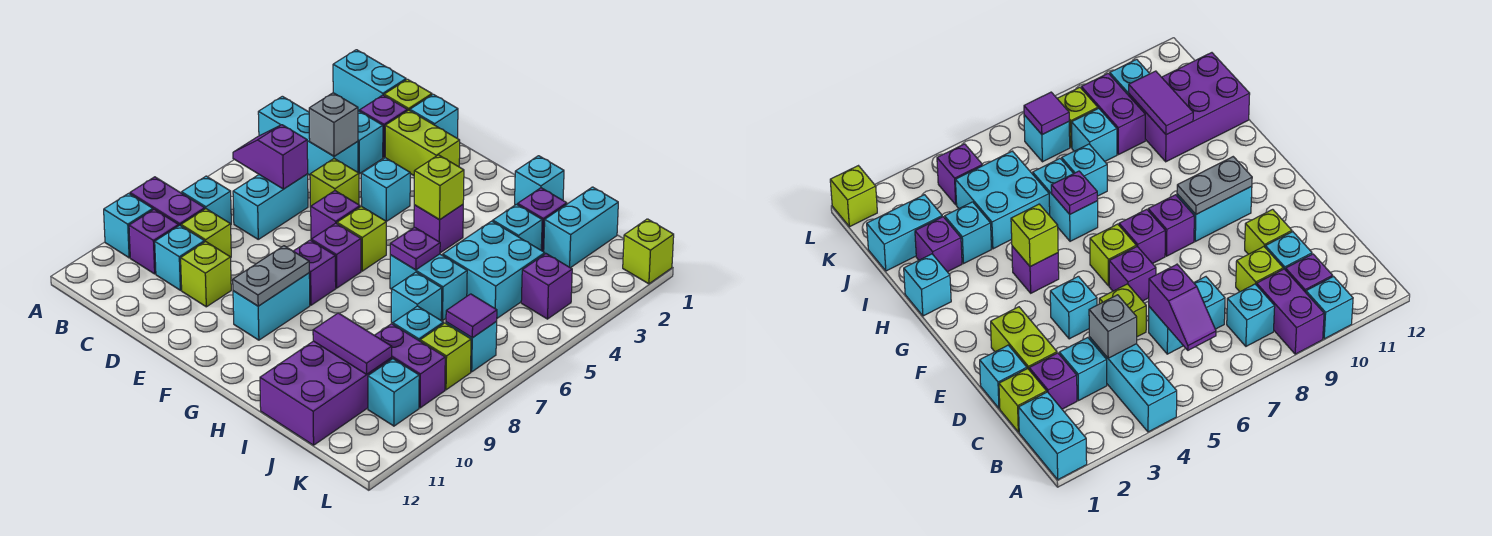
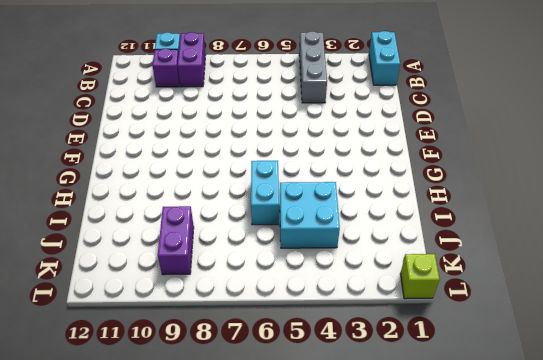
grey brick A4:C4 level 1 -> cyan brick A4:C4 level 1
none -> cyan brick B8 level 1
none -> lime brick C1 level 1
none -> purple brick C2 level 1
none -> cyan brick C3 level 1

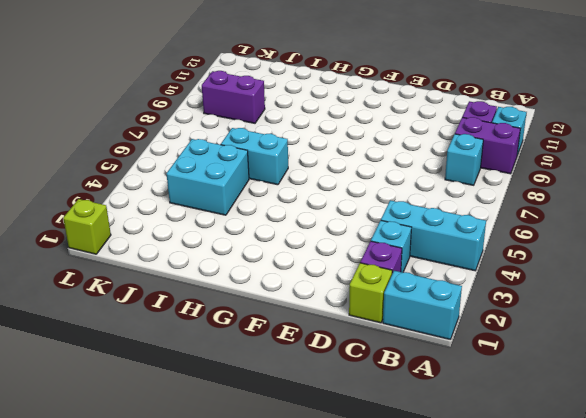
none -> cyan brick C6:C7 level 1
none -> lime brick C9 level 1
none -> cyan brick C10 level 1
none -> cyan brick D1 level 1

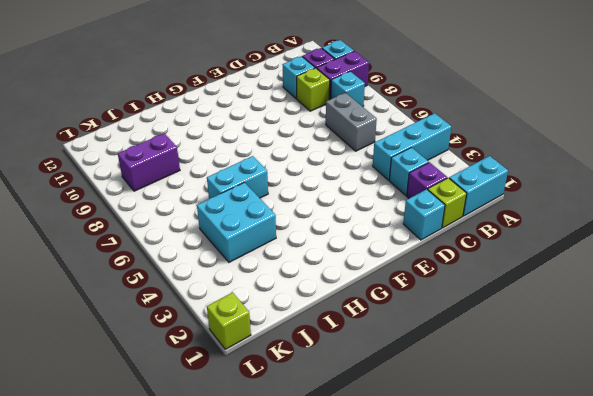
grey brick C6:C7 level 1 -> cyan brick C6:C7 level 1
none -> lime brick D2:E2 level 1
none -> lime brick D5 level 1
none -> lime brick D10 level 1
none -> cyan brick E4 level 1

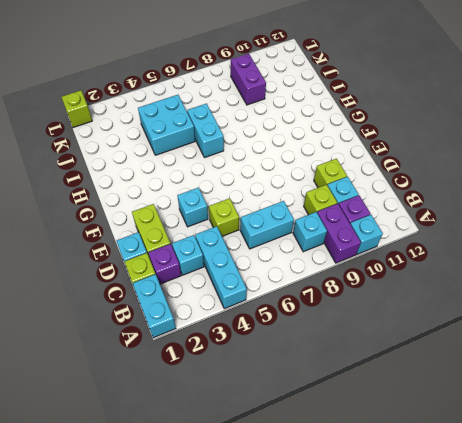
none -> purple brick E6 level 1
none -> lime brick F6 level 1
none -> purple brick F7 level 1
none -> purple brick F8 level 1

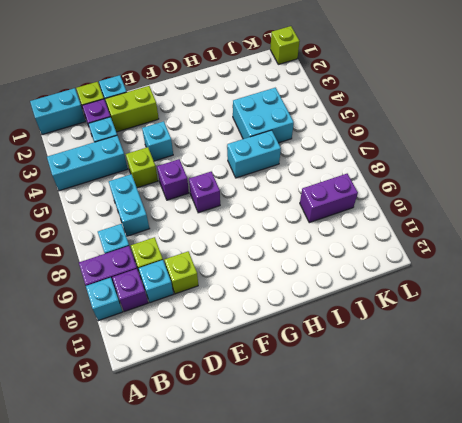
none -> lime brick F6 level 1
none -> purple brick F8 level 1
none -> cyan brick F9:F10 level 1
none -> purple brick G4 level 1

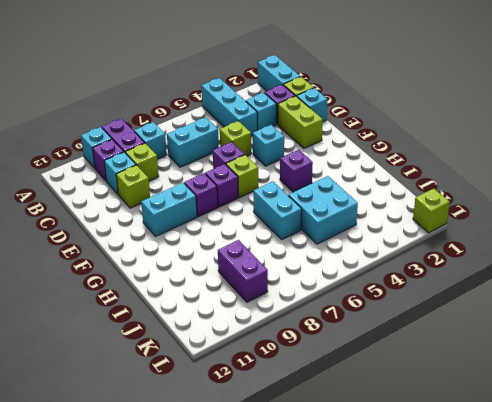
none -> cyan brick H1 level 1
none -> purple brick I2 level 1
none -> cyan brick I3 level 1
none -> cyan brick I7 level 1

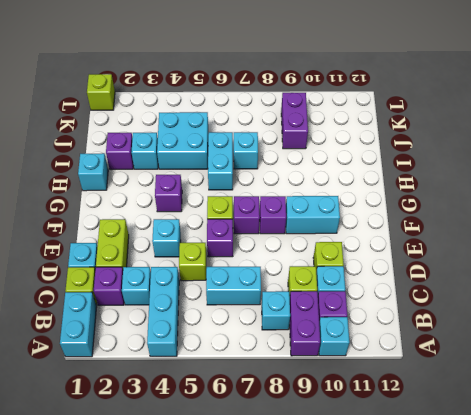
none -> purple brick I10:J12 level 1
none -> cyan brick J1:J2 level 1
none -> cyan brick J8 level 1
none -> purple brick K4 level 1

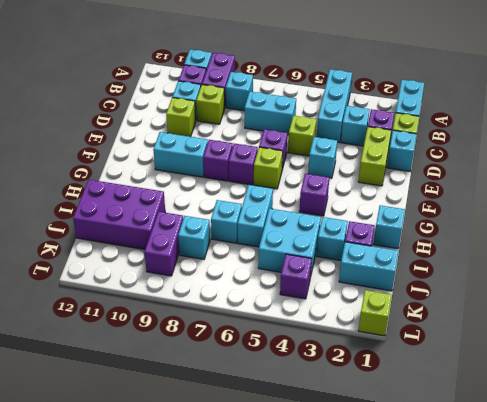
none -> cyan brick K7 level 1
none -> lime brick K8 level 1
none -> cyan brick K10 level 1
none -> purple slope B6:C6 level 2 top C

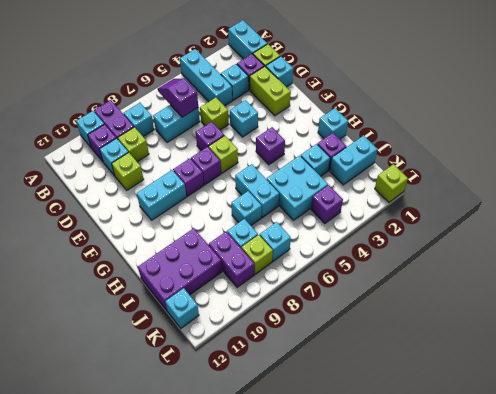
cyan brick K12 level 1 -> cyan brick K10 level 1
none -> grey brick C4 level 2
none -> grey plate F9:F10 level 2
none -> lime brick G4 level 2
none -> purple plate H6 level 2

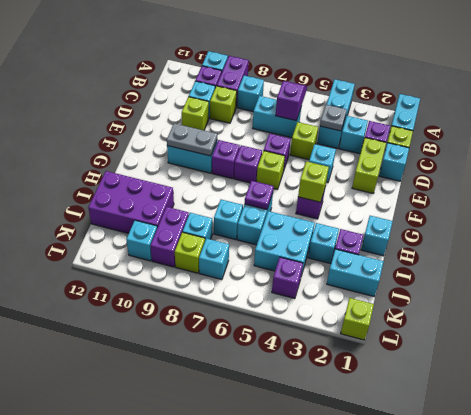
grey plate C4 level 2 -> grey brick C4 level 2
none -> purple tile I10:J10 level 2
none -> purple tile K7 level 2

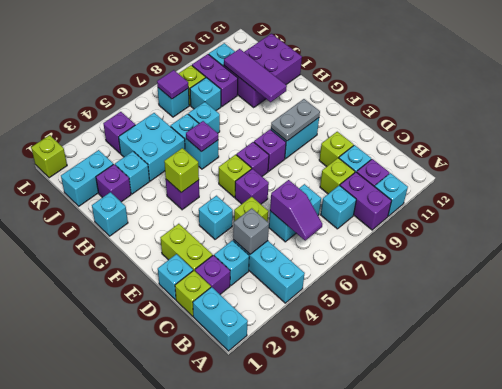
purple tile H10:J10 level 2 -> purple tile I10:J10 level 2

